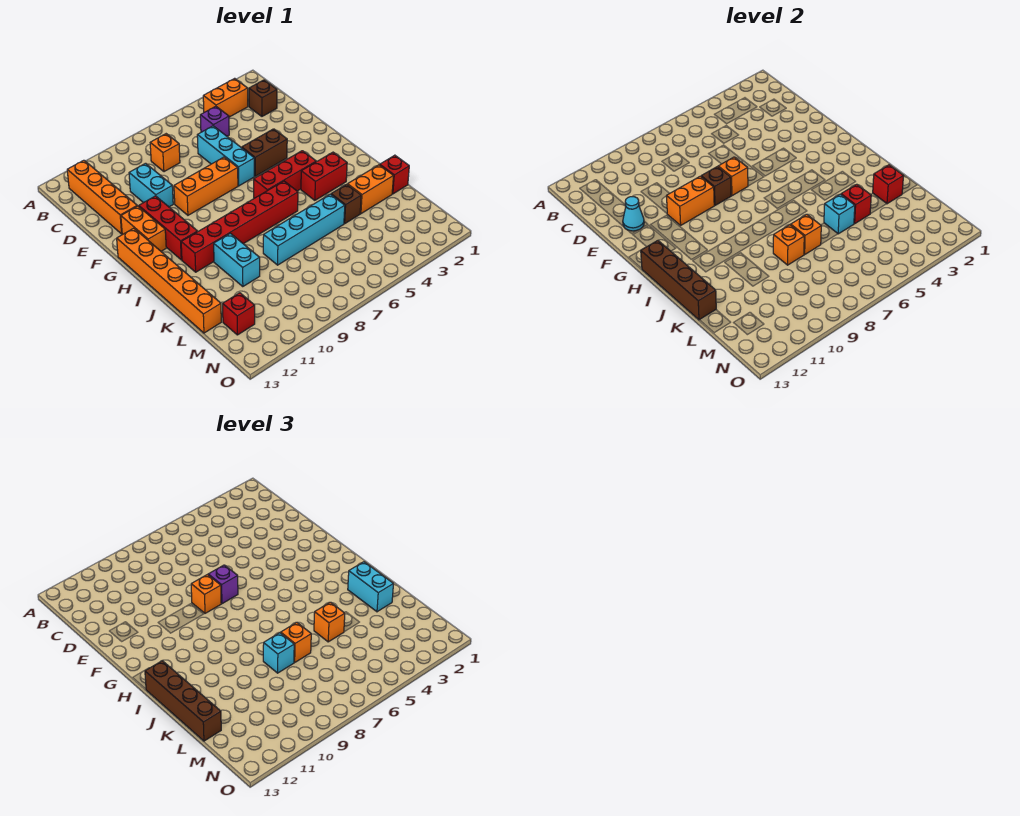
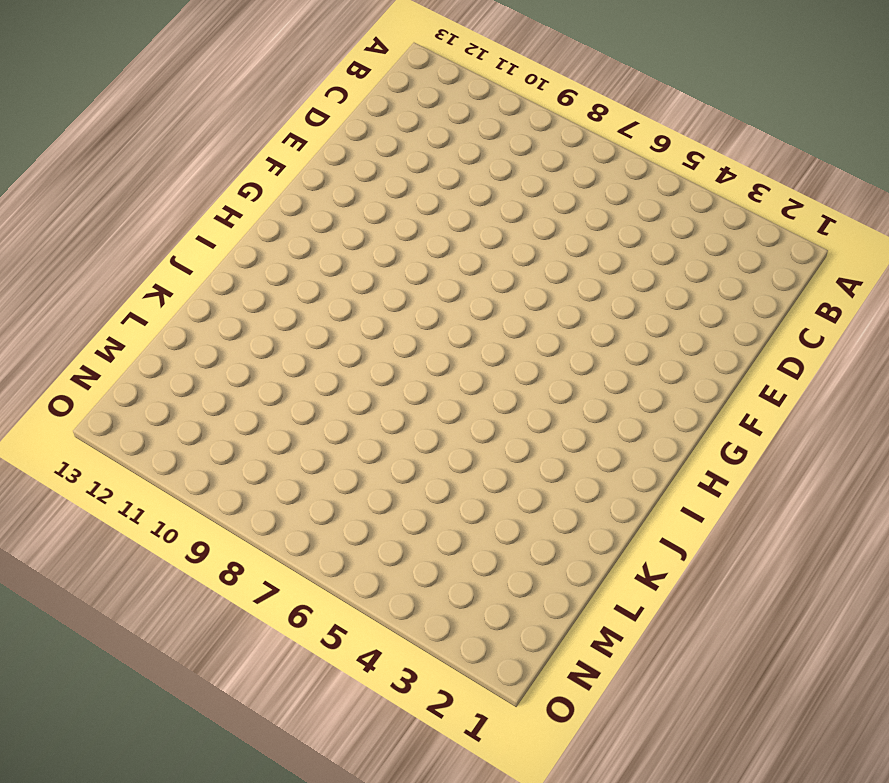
none -> orange brick B3:B4 level 1
none -> orange brick B12:E12 level 1
none -> brown brick C2 level 1
none -> purple brick C5 level 1

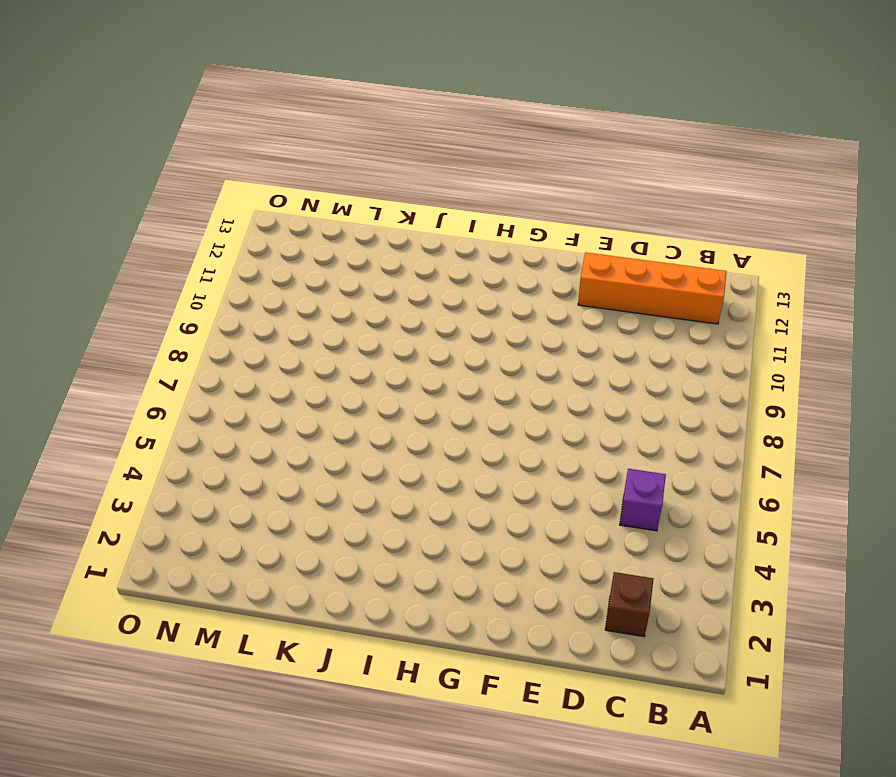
none -> orange brick B3:B4 level 1
none -> orange brick C8 level 1
none -> cyan brick D6:F6 level 1
none -> cyan brick D10:E10 level 1

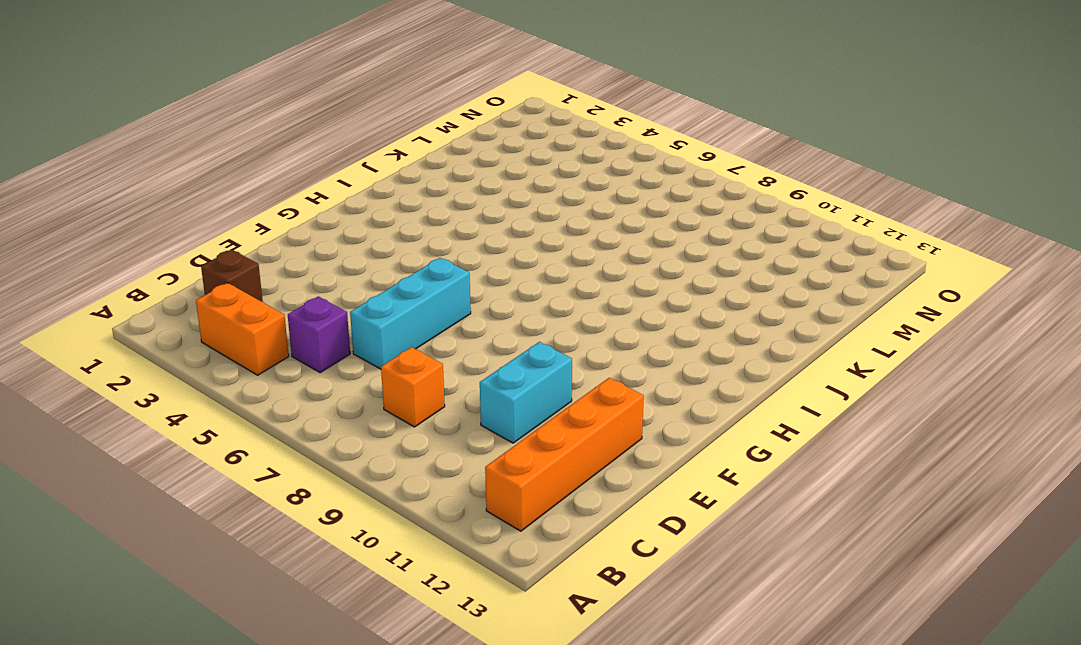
none -> brown brick F4:F5 level 1
none -> orange brick F7:F9 level 1
none -> red brick F11:H11 level 1
none -> orange brick F12:G12 level 1

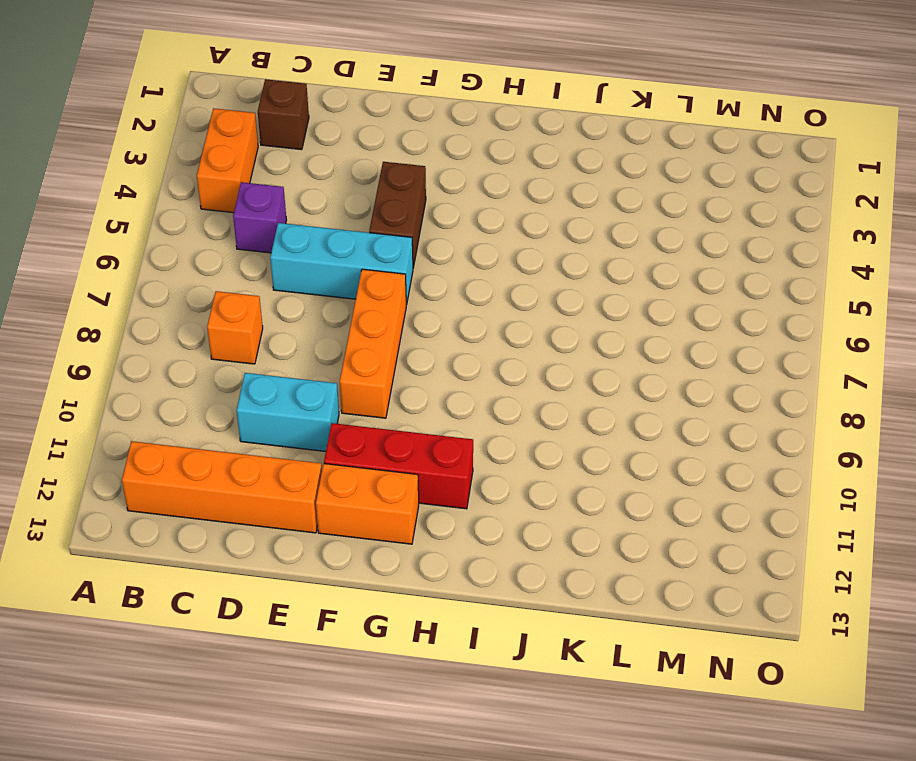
none -> orange brick G13:L13 level 1
none -> red brick H4:H6 level 1
none -> red brick I3:I4 level 1
none -> red brick I6:I11 level 1

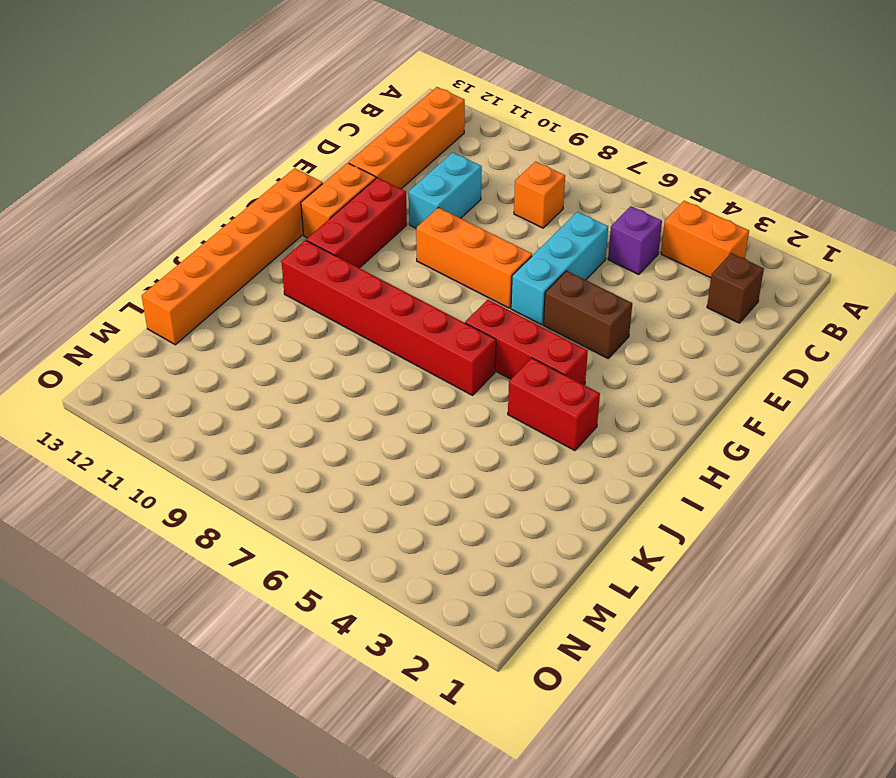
none -> cyan brick J10:K10 level 1
none -> red brick K1 level 1
none -> orange brick K2:K3 level 1
none -> brown brick K4 level 1

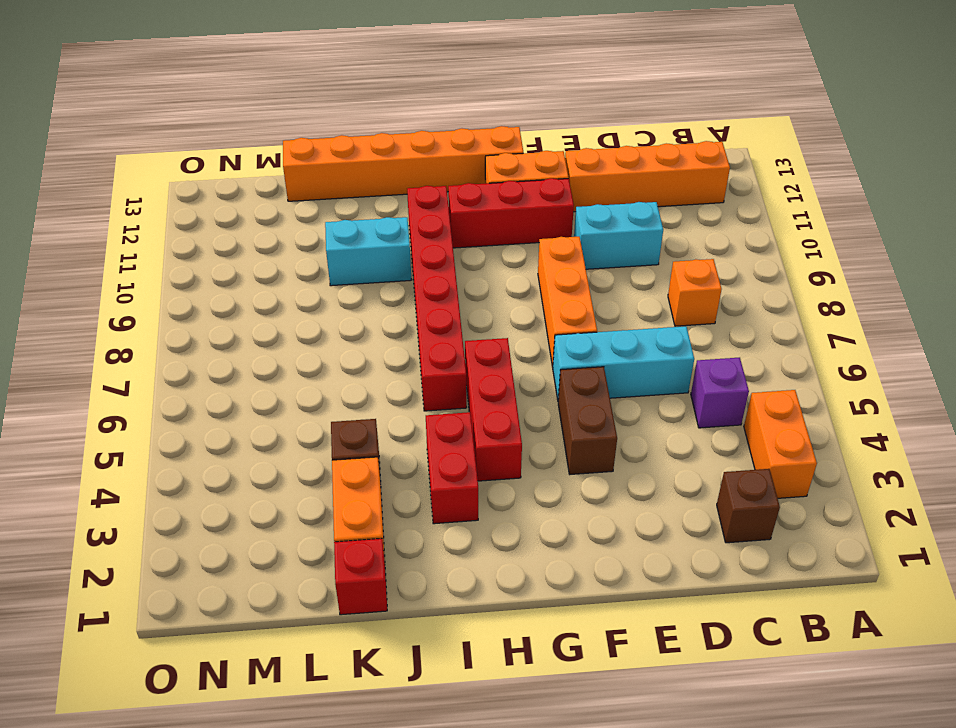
none -> cyan brick K5:K8 level 1
none -> red brick M12 level 1
none -> cyan cone E12 level 2
none -> orange brick F7 level 2

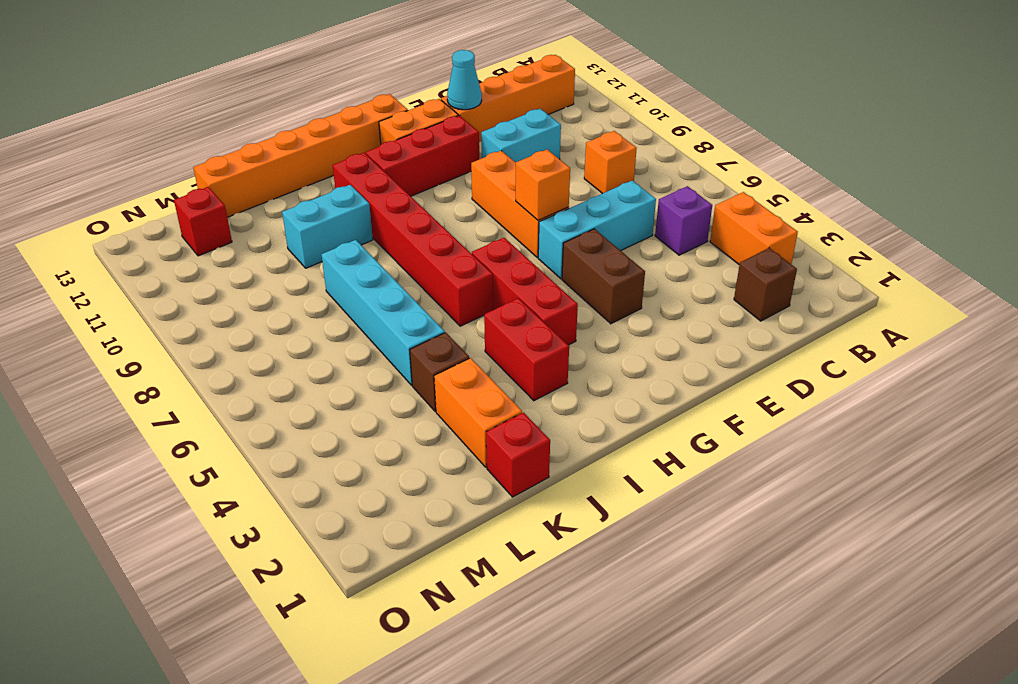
none -> brown brick F8 level 2
none -> orange brick F9:F10 level 2
none -> brown brick H13:K13 level 2
none -> red brick K2 level 2

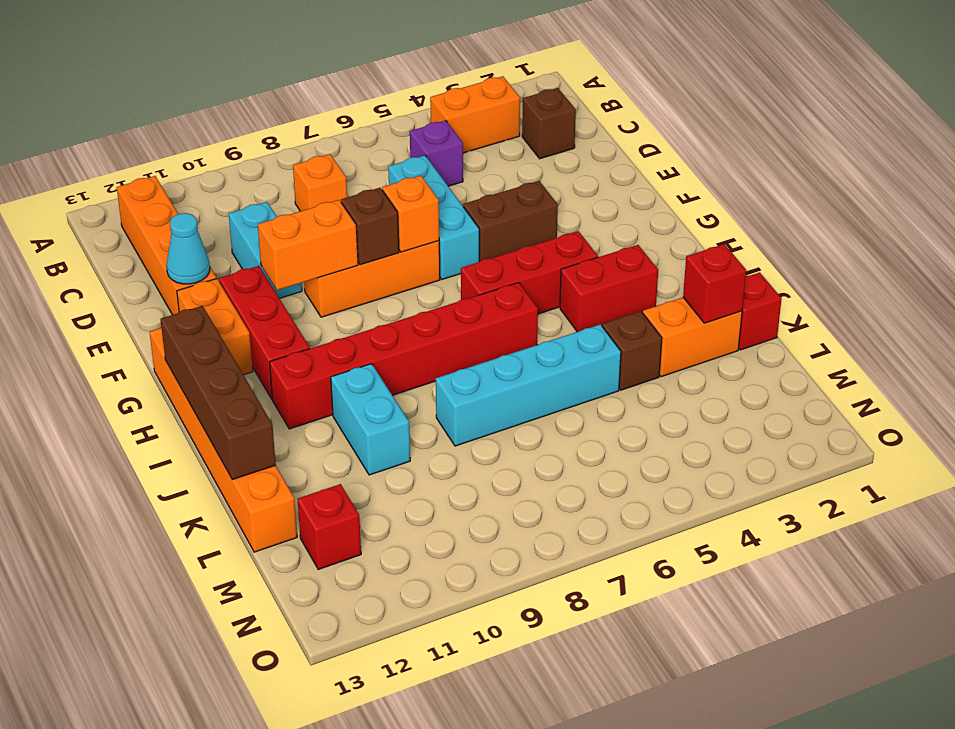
none -> red brick K4 level 2
none -> cyan brick K5 level 2
none -> orange brick K7 level 2
none -> orange brick K8 level 2

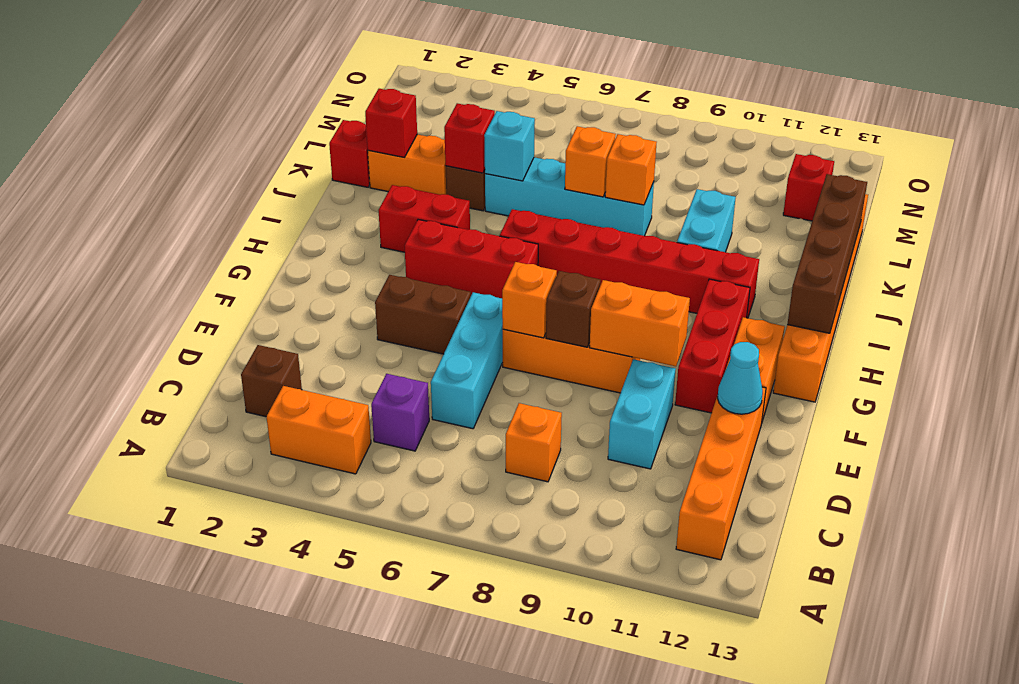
none -> purple brick F7 level 3
none -> orange brick F8 level 3
none -> brown brick I13:L13 level 3
none -> cyan brick J2:K2 level 3

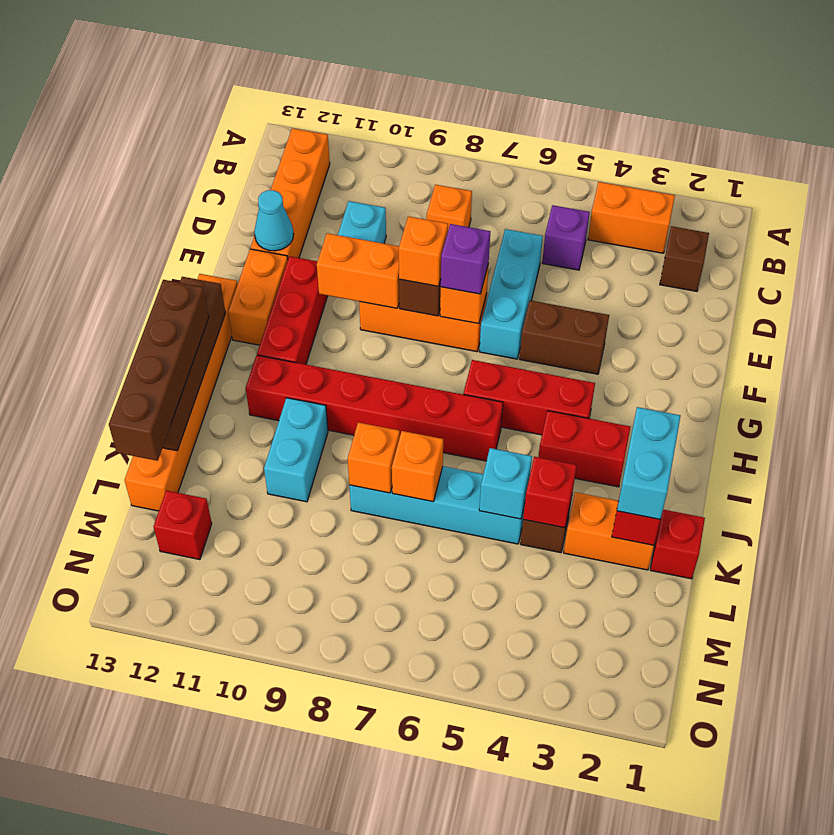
none -> orange brick K5 level 3
none -> orange brick K7 level 3
none -> cyan brick K8 level 3

